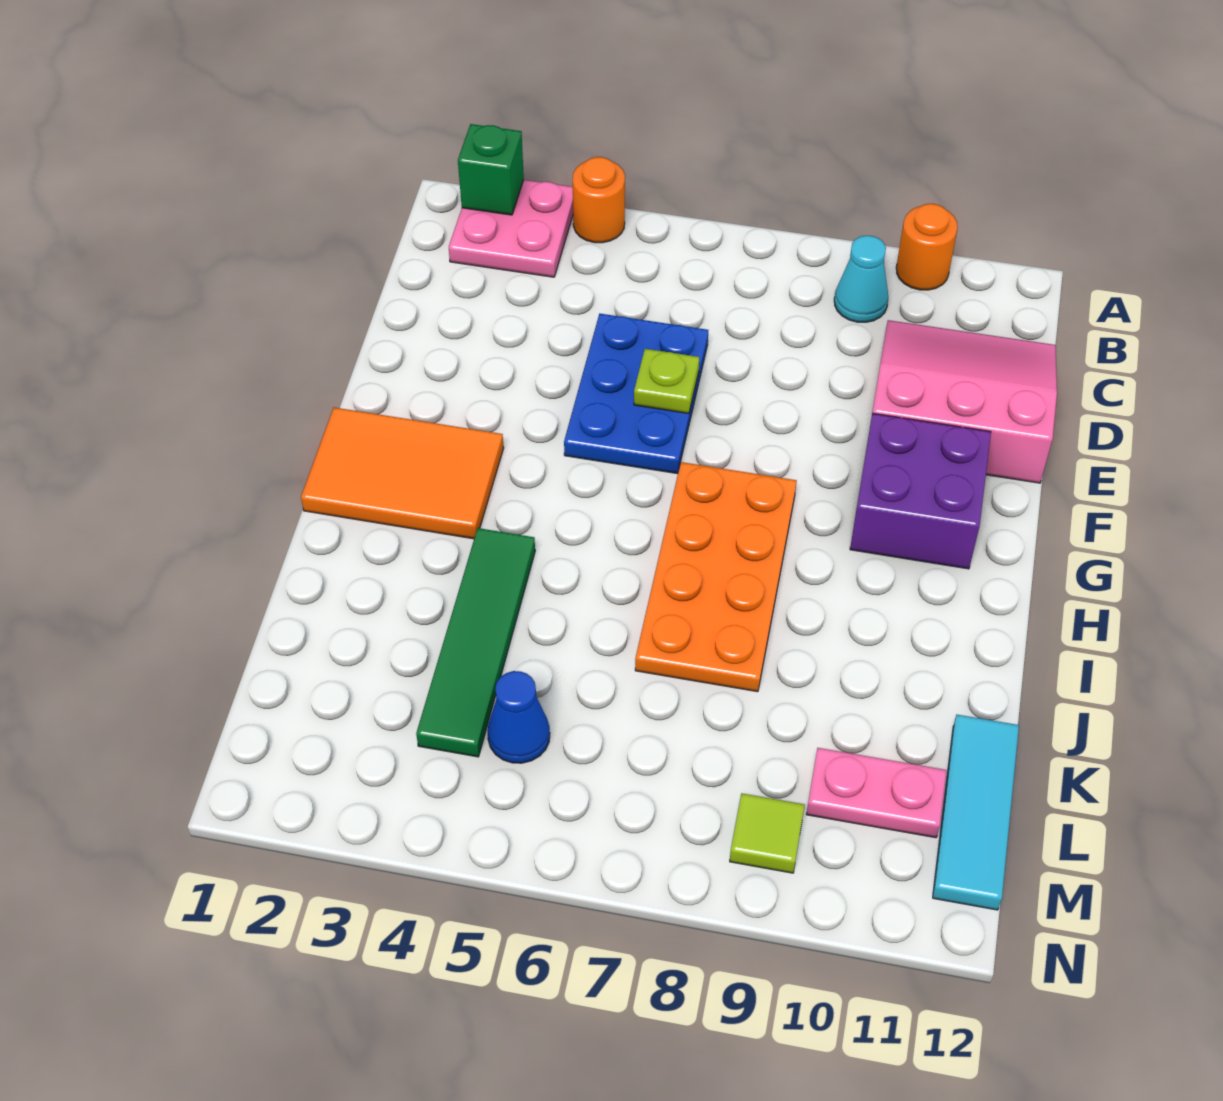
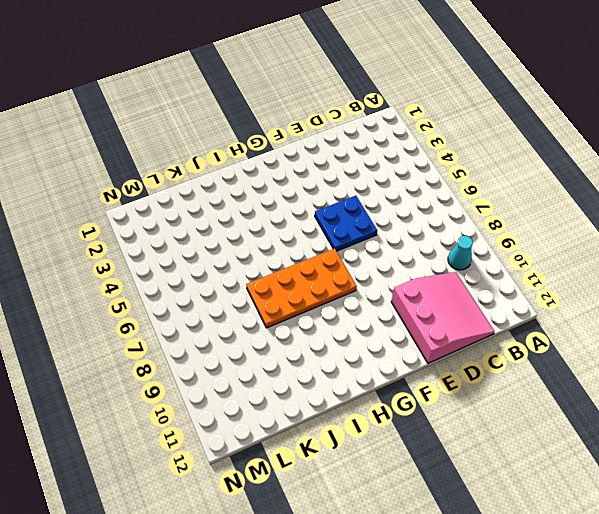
blue plate E5:F6 level 1 -> blue plate D5:F6 level 1
none -> pink plate A2:B3 level 1
none -> orange round brick A4 level 1
none -> orange round brick A10 level 1

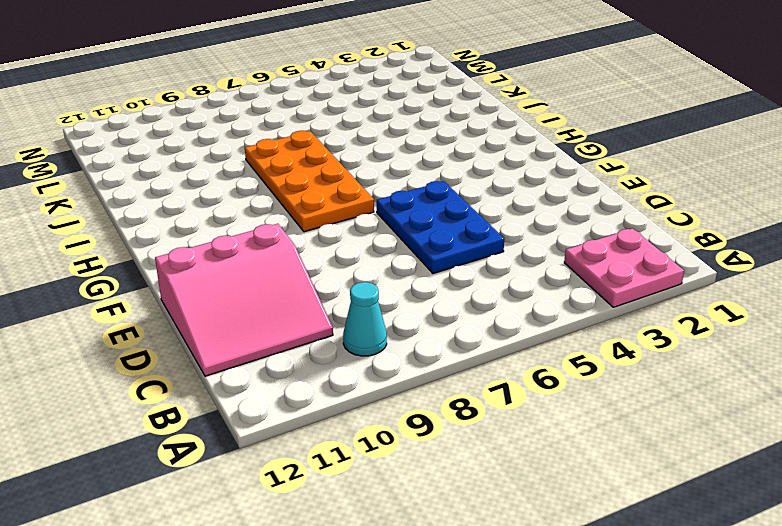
none -> orange round brick A4 level 1
none -> orange round brick A10 level 1
none -> purple brick F10:G11 level 1

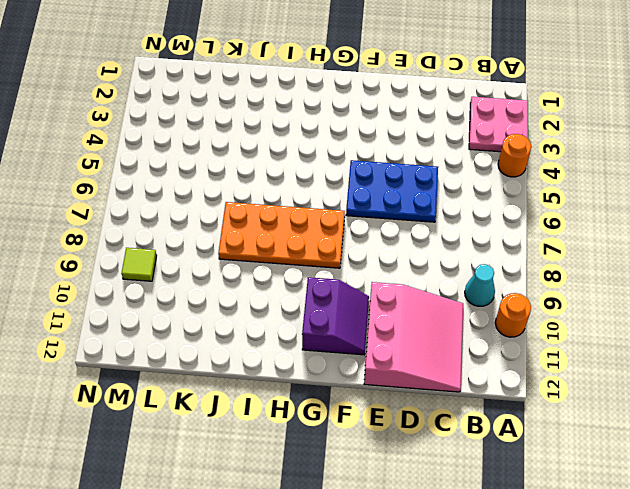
purple slope F10:G11 level 1 top G -> purple brick F10:G11 level 1
none -> orange tile G1:H3 level 1
none -> green tile I4:L4 level 1
none -> cyan tile K12:M12 level 1

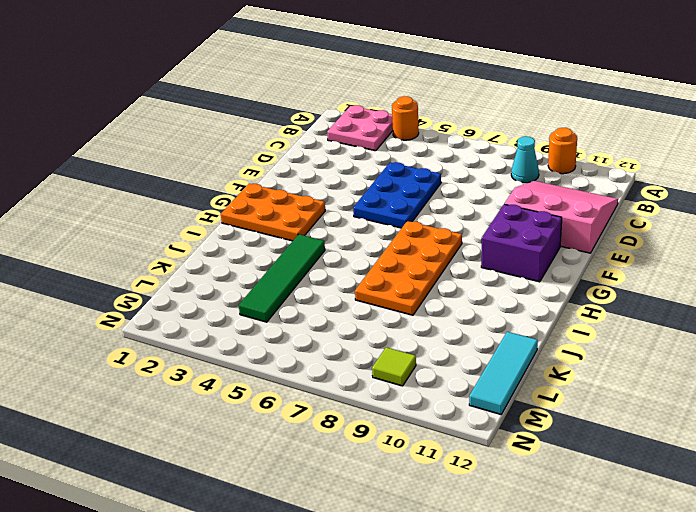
orange plate G1:H3 level 1 -> orange tile G1:H3 level 1
none -> blue cone L5 level 1
none -> pink plate L10:L11 level 1
none -> green brick A2 level 2

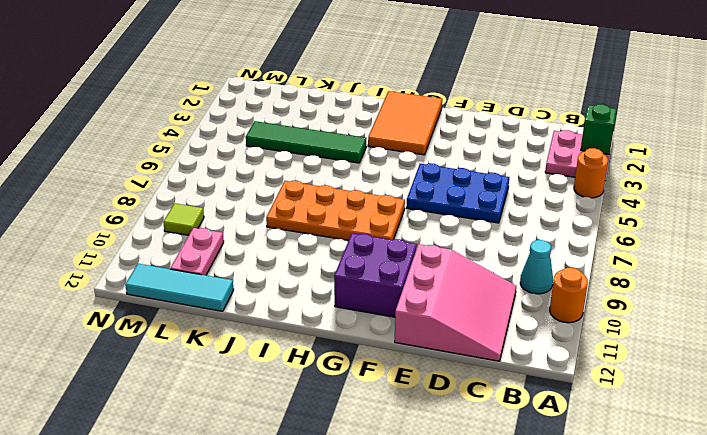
none -> blue cone L5 level 1
none -> lime plate E6 level 2

